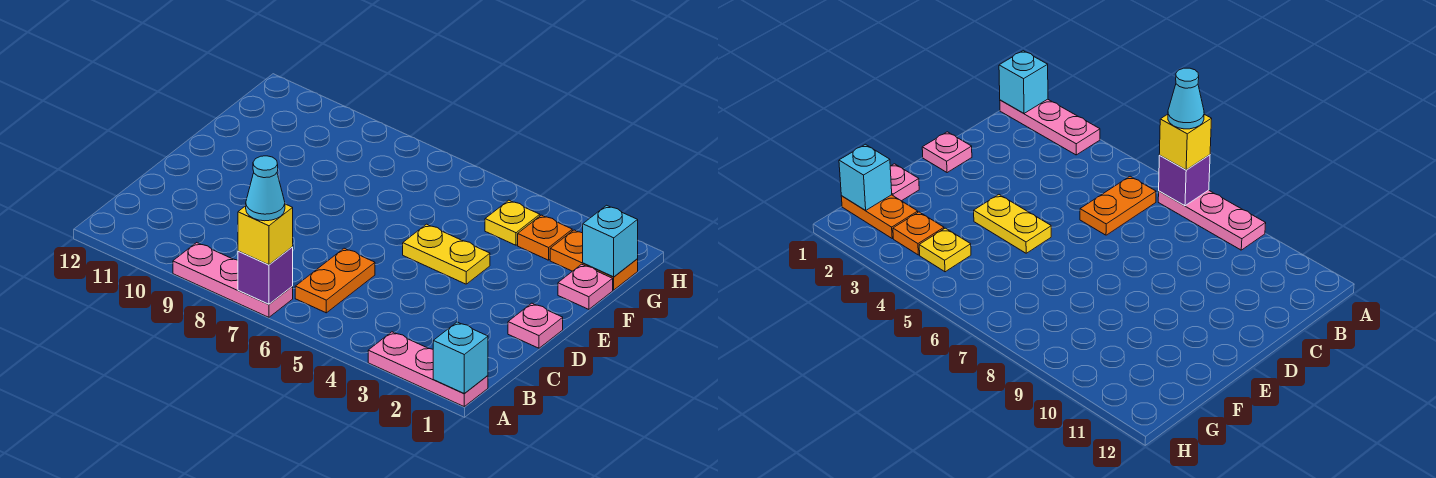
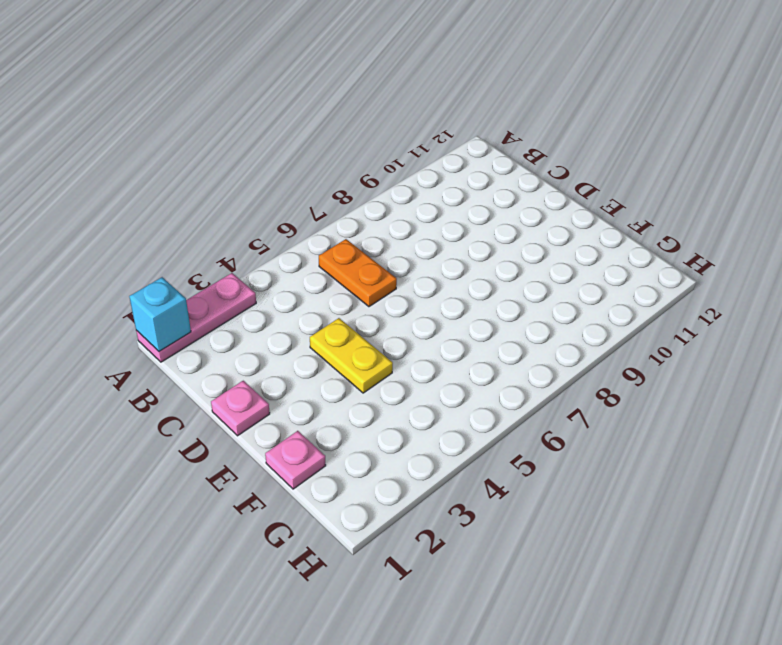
yellow plate D4:E4 level 1 -> yellow plate E4:E5 level 1
none -> pink plate A7:A9 level 1
none -> orange plate G1:G2 level 1
none -> orange plate G3 level 1

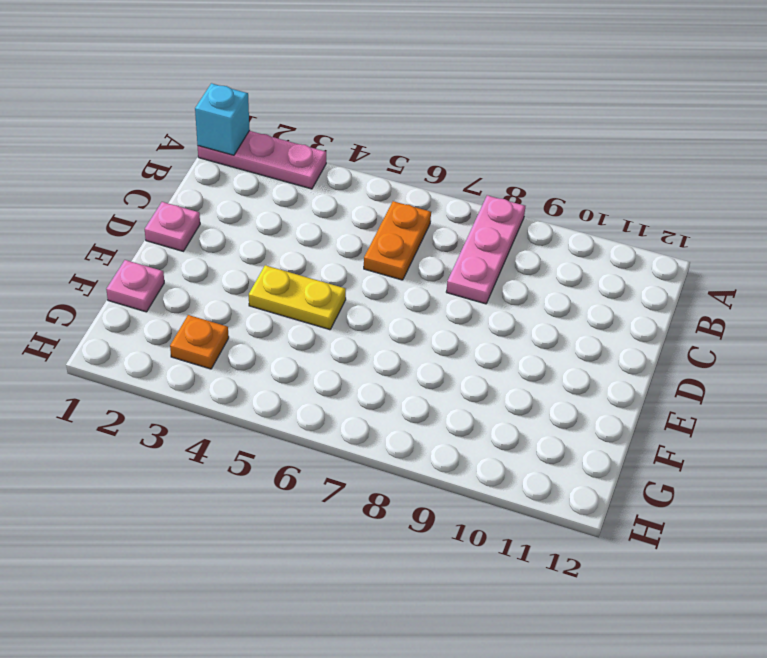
pink plate A8:C8 level 1 -> pink plate A7:A9 level 1
none -> orange plate G1:G2 level 1
none -> yellow plate G4 level 1
none -> purple brick A7 level 2

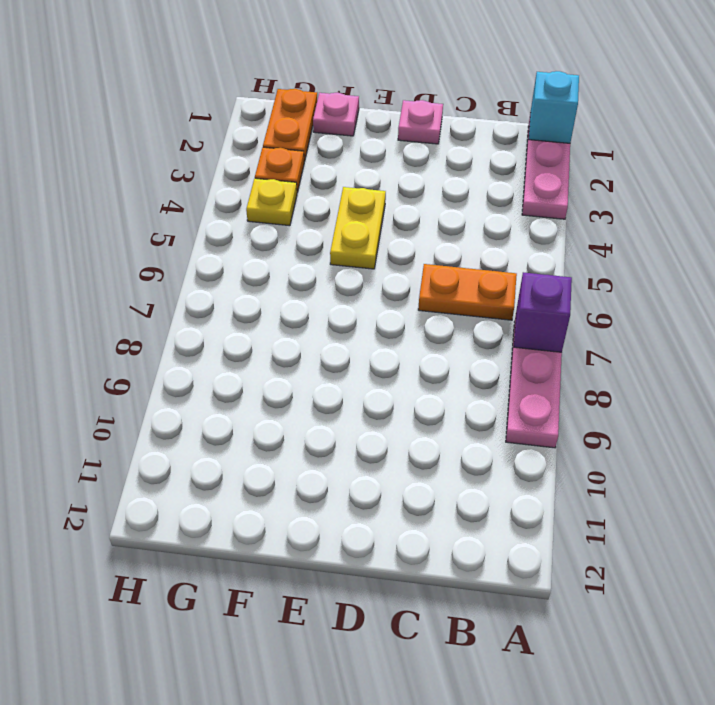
none -> cyan brick G1 level 2
none -> yellow brick A7 level 3
none -> cyan cone A7 level 4

